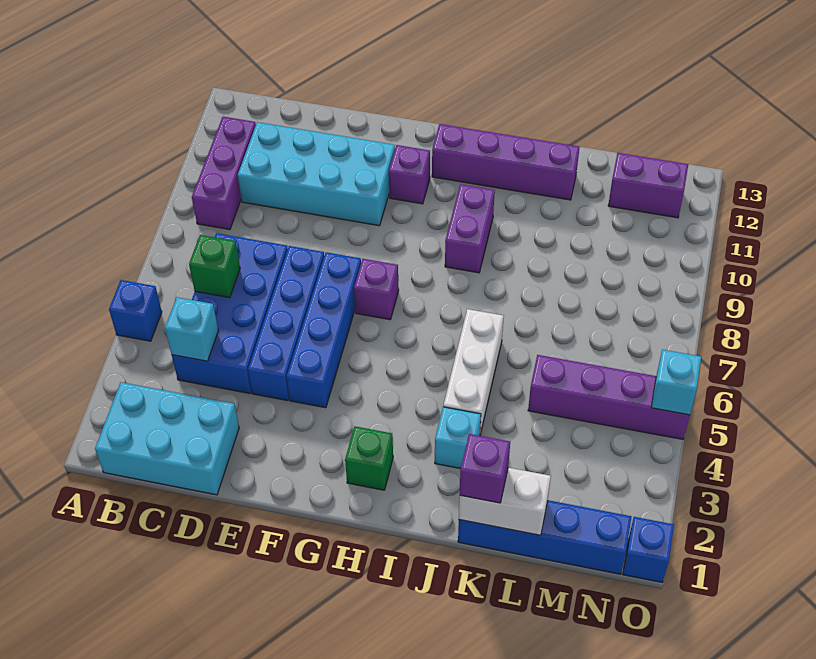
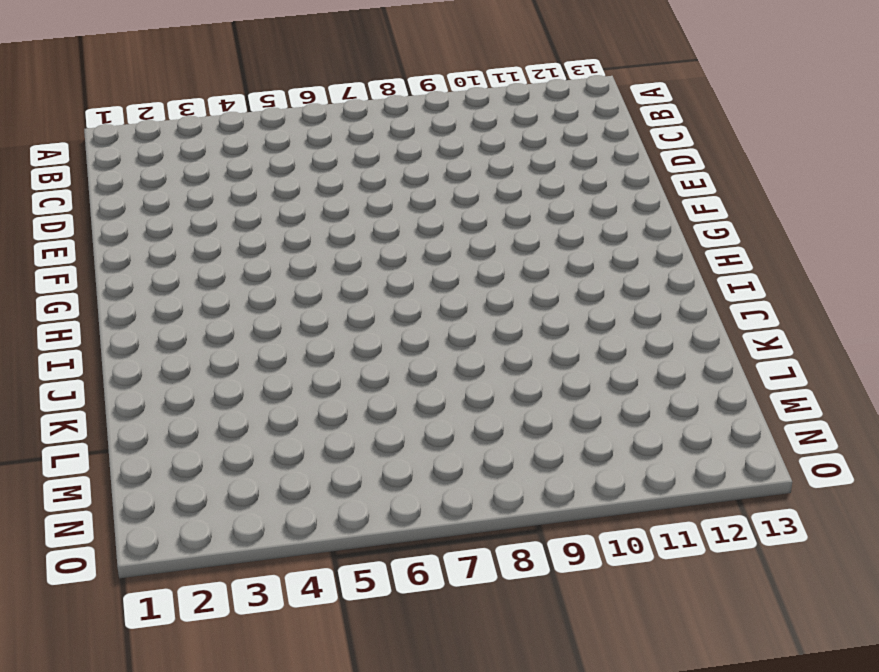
none -> blue brick A5 level 1
none -> cyan brick B1:D2 level 1
none -> purple brick B9:B11 level 1

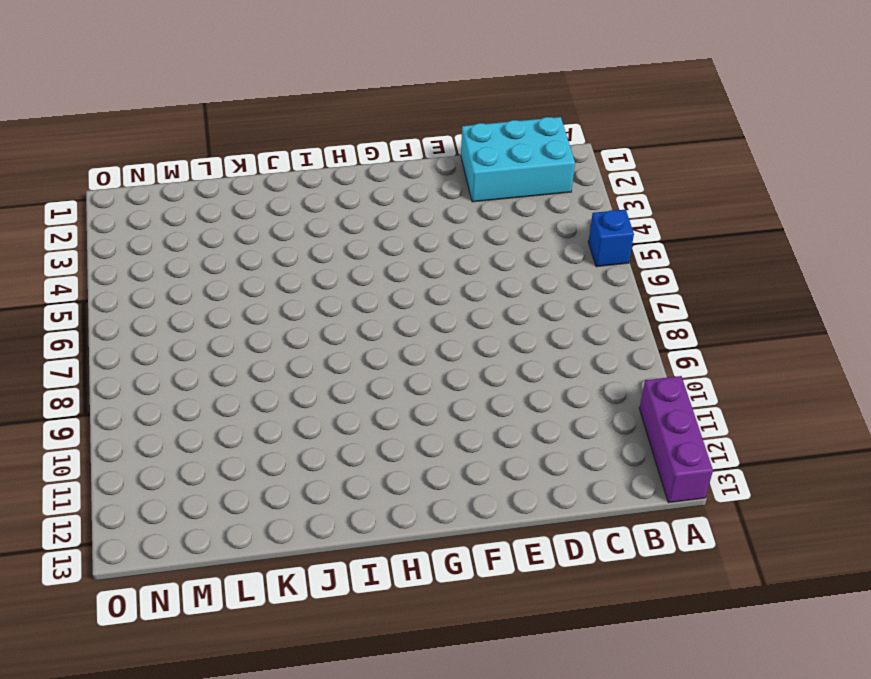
purple brick A11:A13 level 1 -> purple brick B9:B11 level 1
none -> blue brick C4:D7 level 1
none -> cyan brick C10:F11 level 1
none -> blue brick E4:E7 level 1

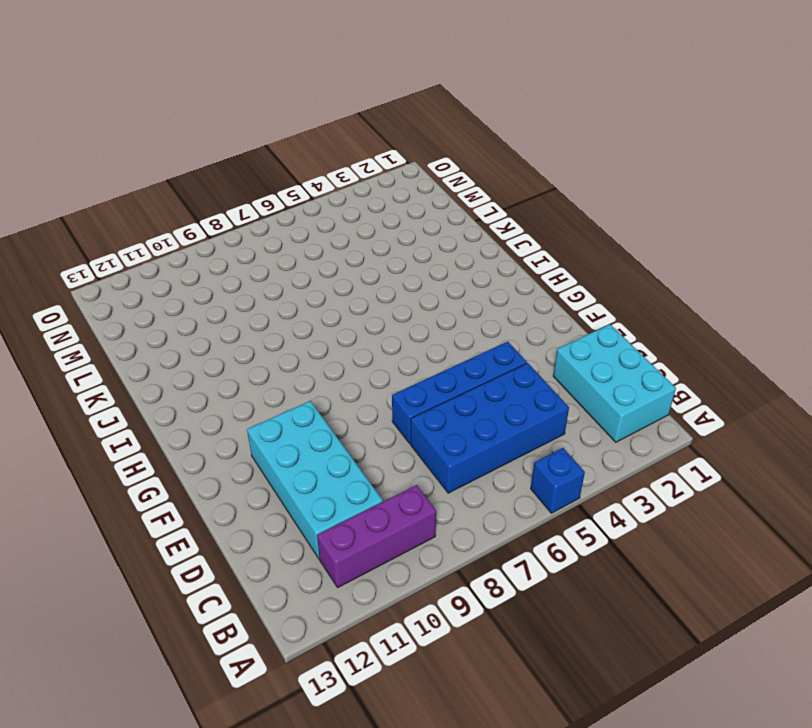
none -> blue brick F4:F7 level 1
none -> purple brick G7 level 1
none -> purple brick G11 level 1

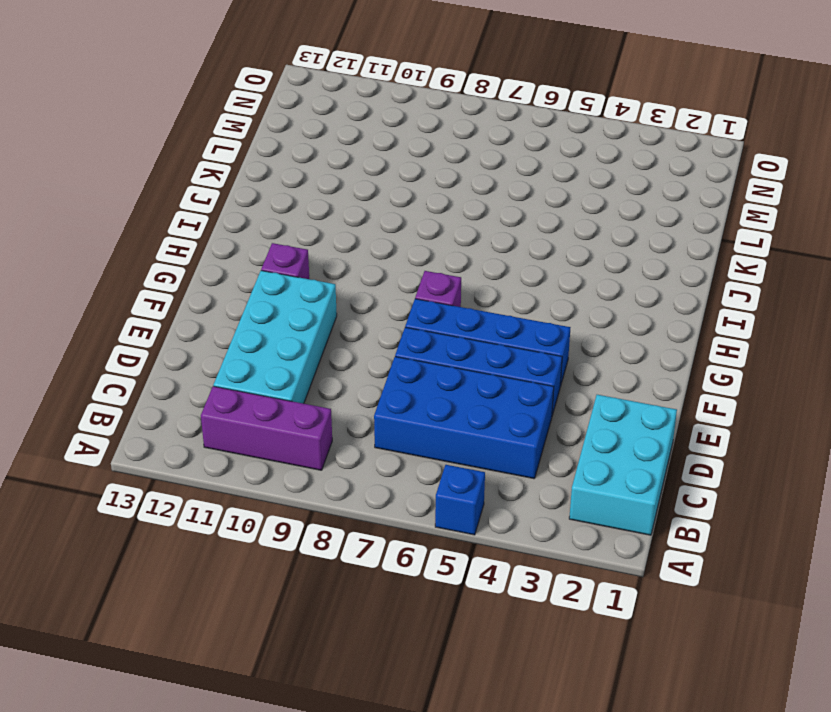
none -> green brick H2 level 1
none -> purple brick H12:K12 level 1
none -> purple brick I9:I10 level 1

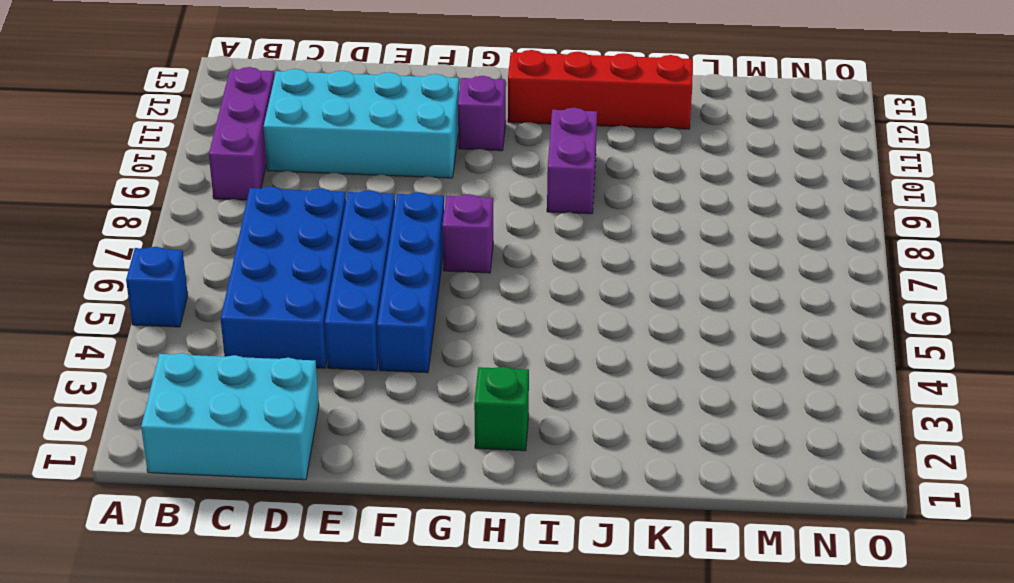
red brick H12:K12 level 1 -> purple brick H12:K12 level 1
none -> cyan brick J3 level 1
none -> white brick J4:J6 level 1
none -> blue brick K1:N1 level 1

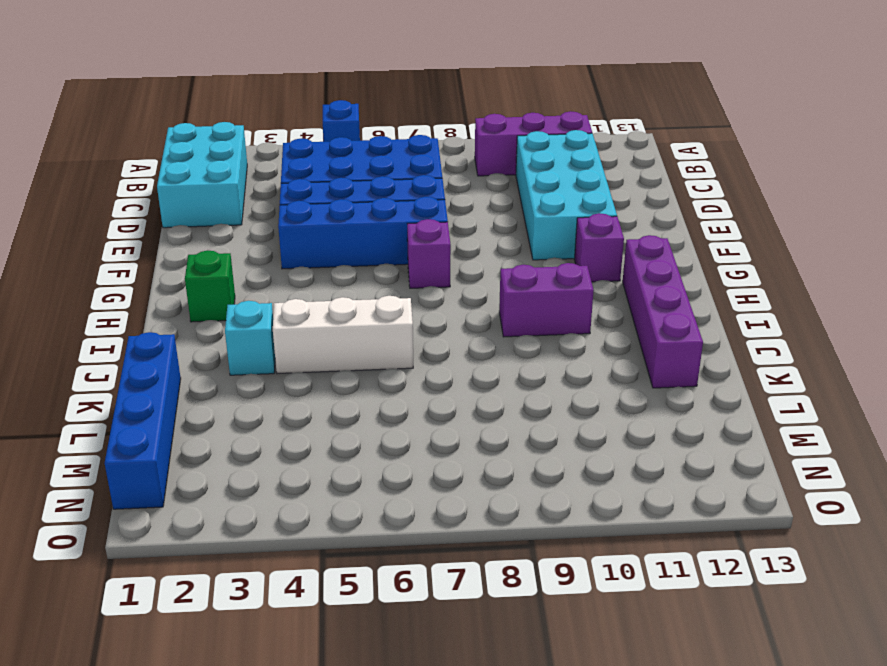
none -> purple brick L5:O5 level 1
none -> purple brick M12:N12 level 1
none -> blue brick O1 level 1

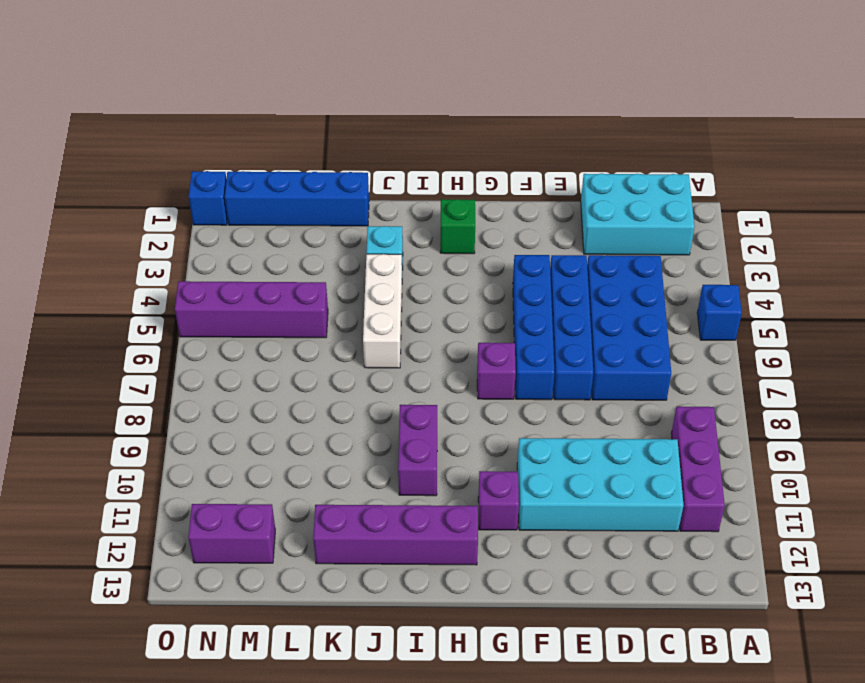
none -> cyan brick C4 level 2
none -> green brick C6 level 2
none -> white brick K1:L1 level 2

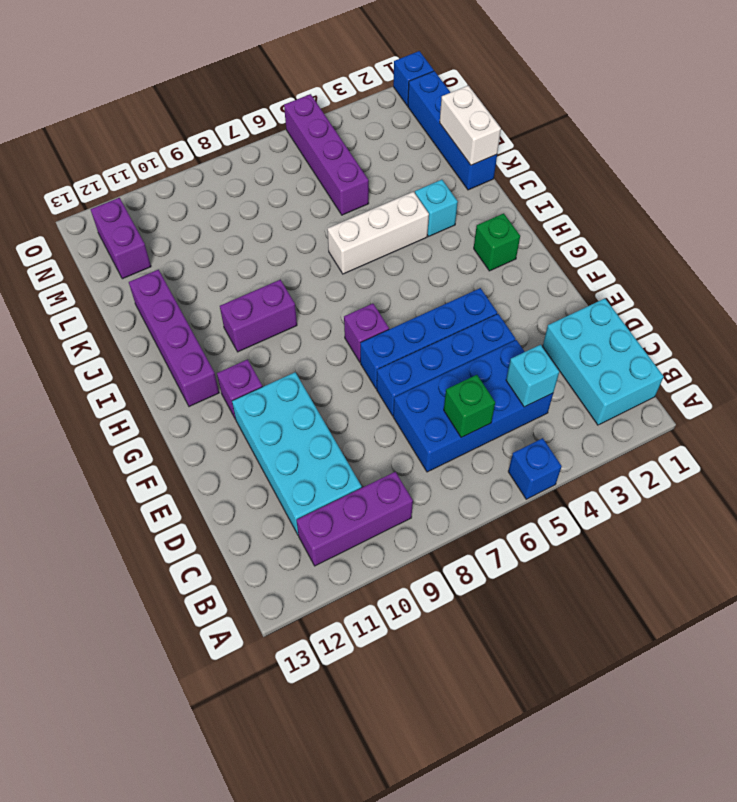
none -> cyan brick O5 level 2
none -> purple brick K1 level 3

